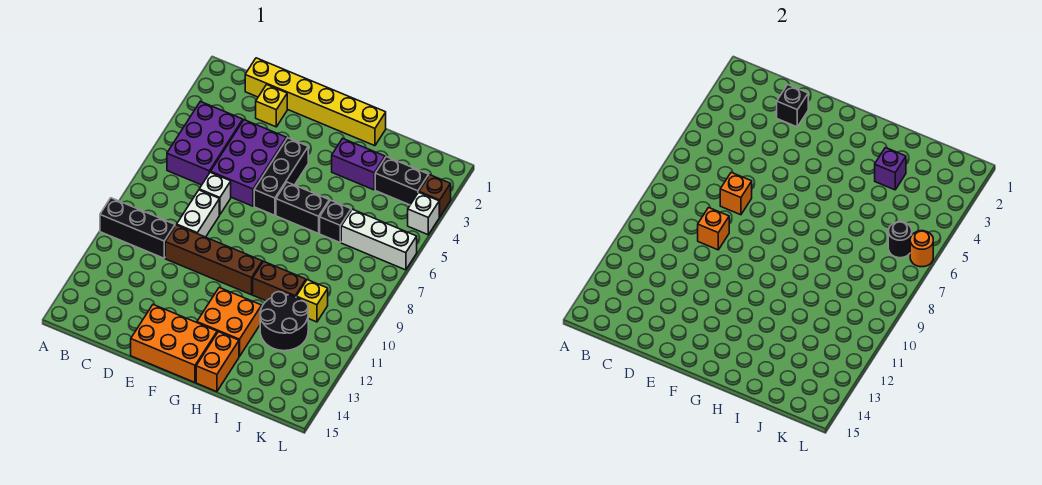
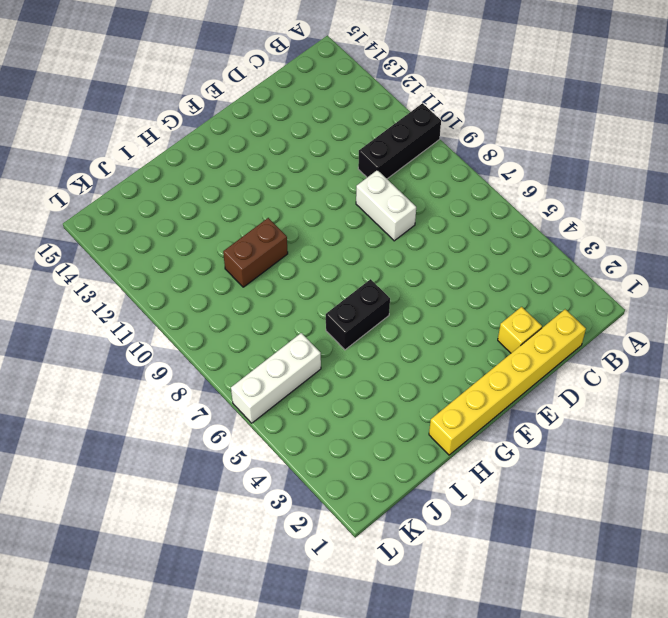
none -> purple brick B4:C6 level 1
none -> purple brick D4:E6 level 1
none -> white brick D7 level 1

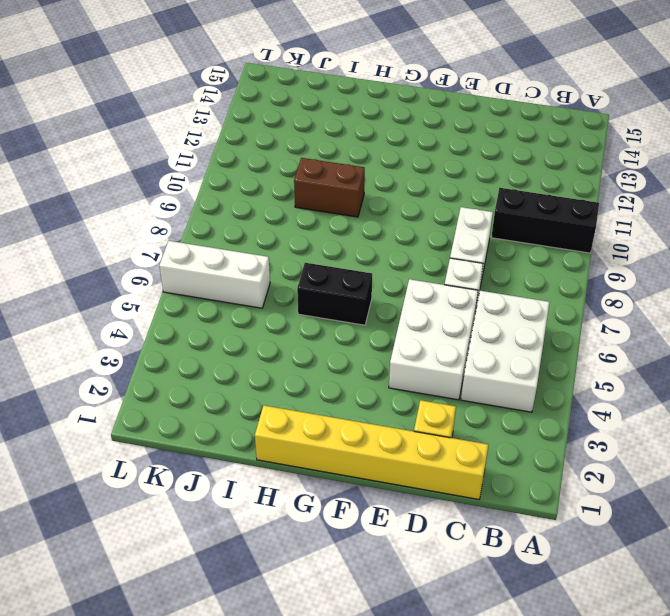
white brick B4:C6 level 1 -> purple brick B4:C6 level 1
white brick D4:E6 level 1 -> purple brick D4:E6 level 1
none -> brown brick D10:G10 level 1
none -> orange brick E14:G15 level 1
none -> black brick F4:F6 level 1

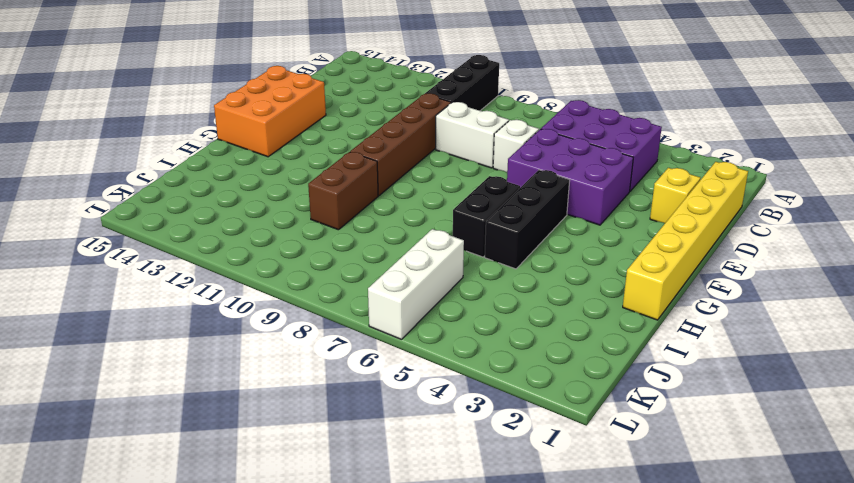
black brick F5:H5 level 1 -> black brick F4:F6 level 1
none -> orange brick G12:H13 level 1
none -> purple brick H3:I3 level 1
none -> orange brick H14:H15 level 1

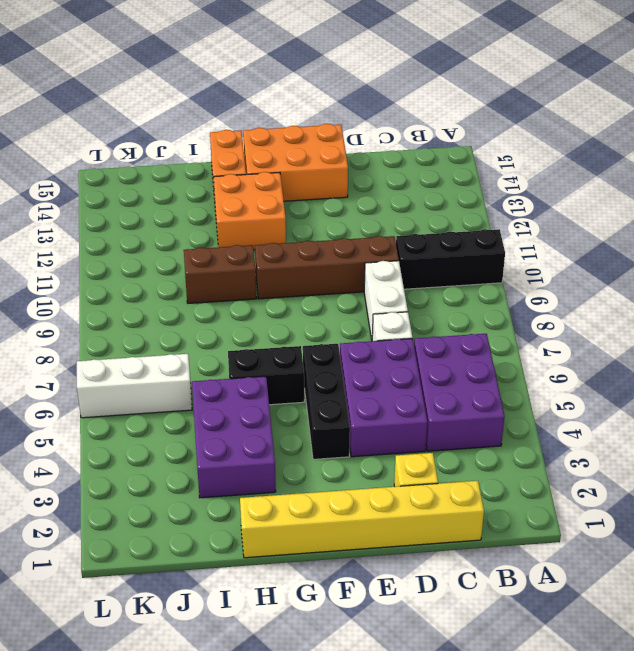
purple brick H3:I5 level 1 -> purple brick H3:I3 level 1
none -> black brick I6 level 1
none -> black round brick I11:J12 level 1
none -> black brick J3:K3 level 1

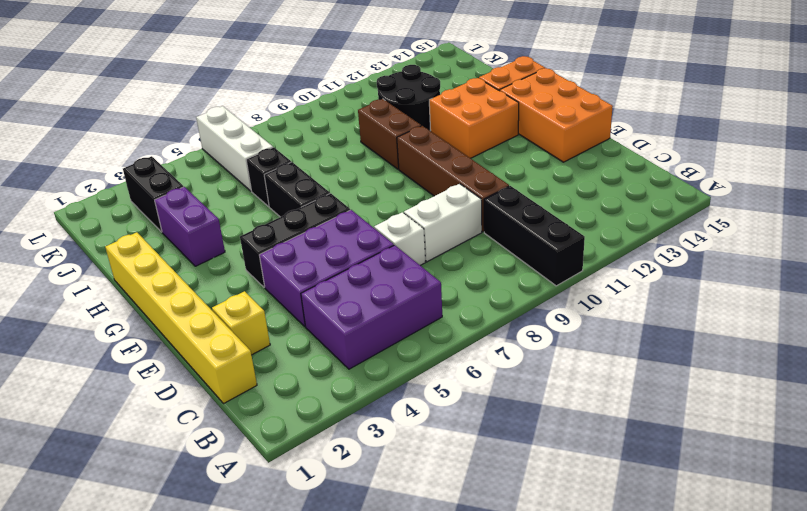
none -> yellow brick J10 level 1
none -> brown brick L3 level 1
none -> white brick L4 level 1

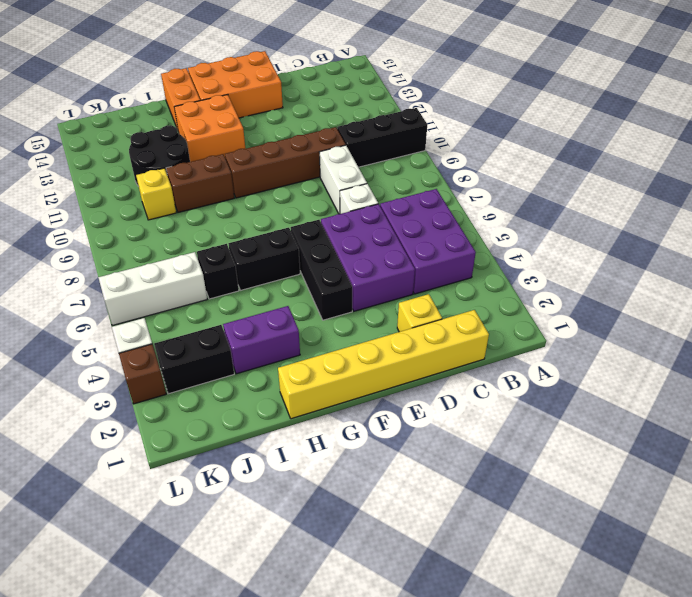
none -> black brick D2 level 2
none -> orange brick D7 level 2
none -> orange brick D9 level 2

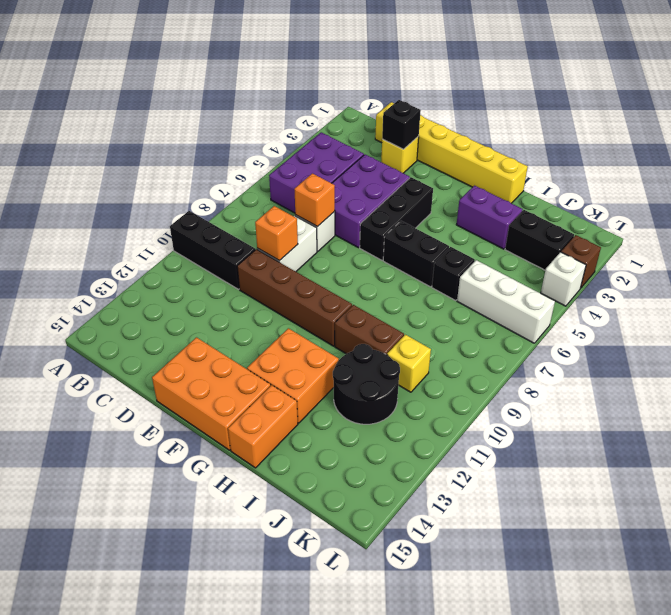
none -> purple brick I3 level 2
none -> black round brick K6 level 2
none -> orange round brick L6 level 2

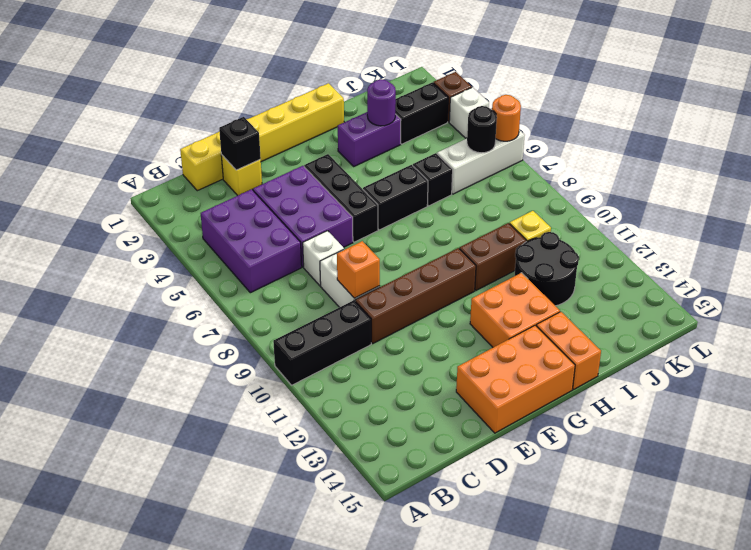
purple round brick I3 level 2 -> purple brick I3 level 2
none -> orange brick D7 level 2

